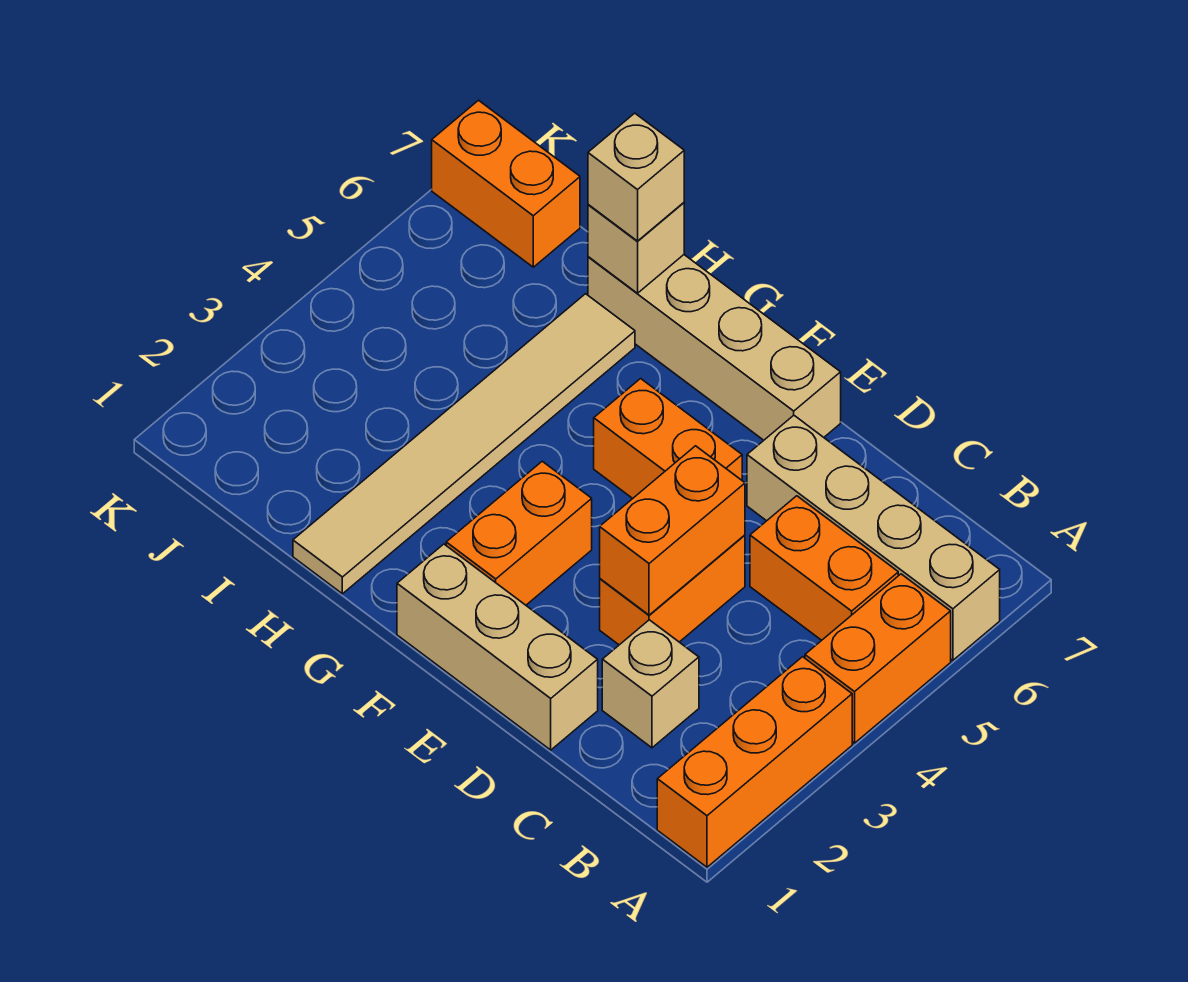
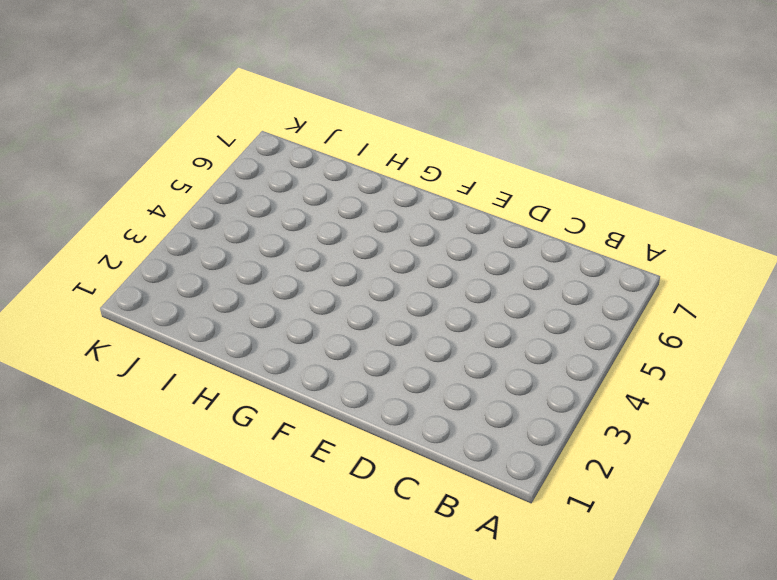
none -> orange brick A1:A3 level 1
none -> orange brick A4:A5 level 1
none -> tan brick A6:D6 level 1

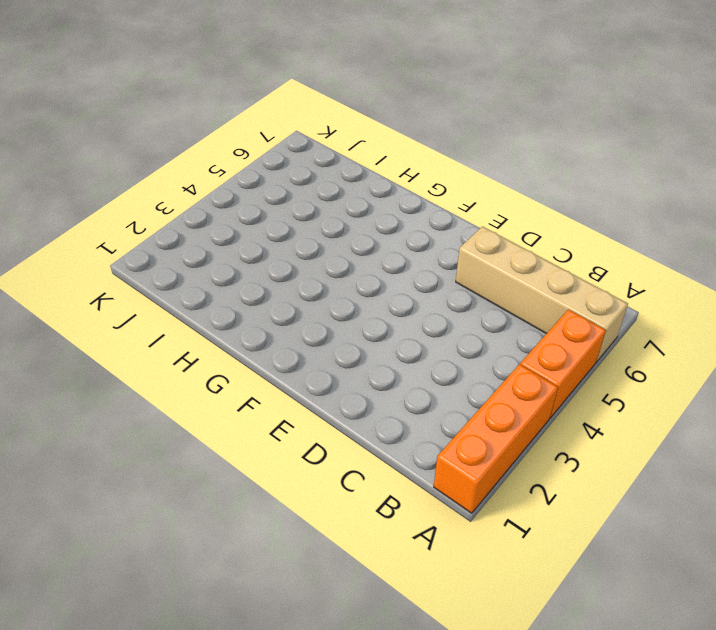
none -> orange brick B5:C5 level 1
none -> tan brick C2 level 1
none -> tan brick D1:F1 level 1

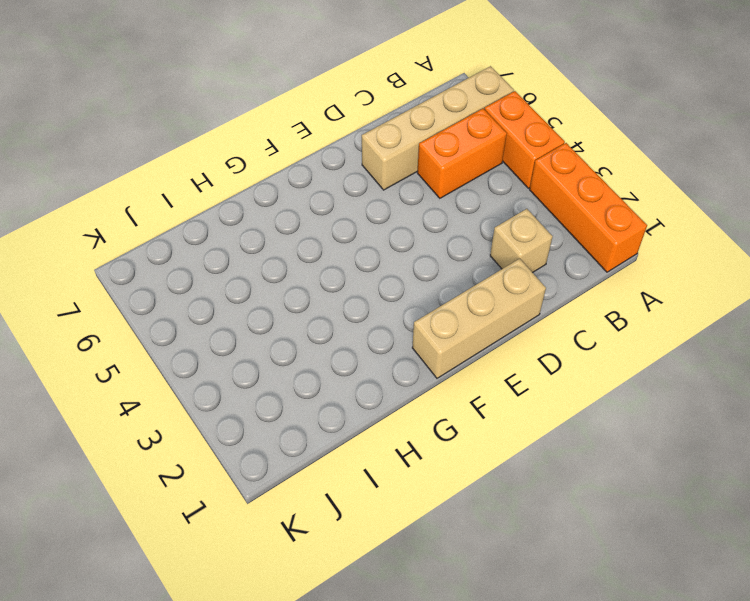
none -> orange brick D3:D4 level 1
none -> orange brick E5:F5 level 1
none -> tan brick E7:H7 level 1

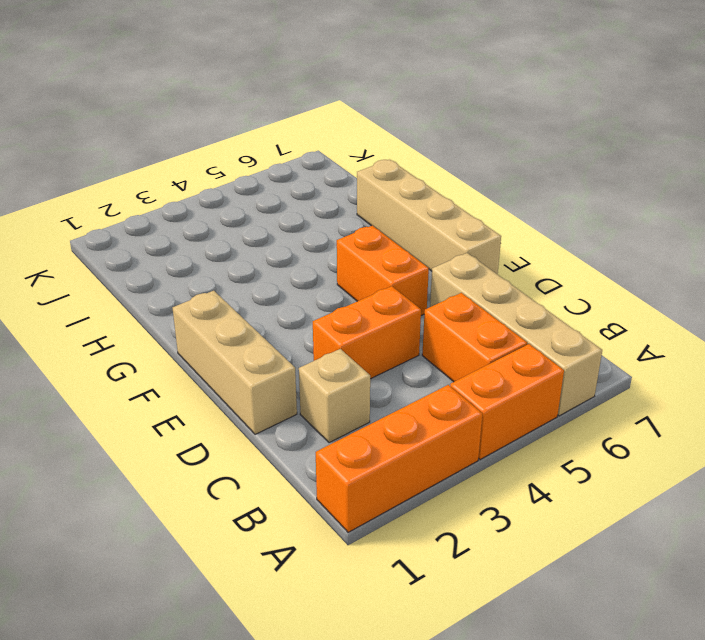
none -> orange brick F2:F3 level 1
none -> tan tile H1:H6 level 1
none -> orange brick J7:K7 level 1

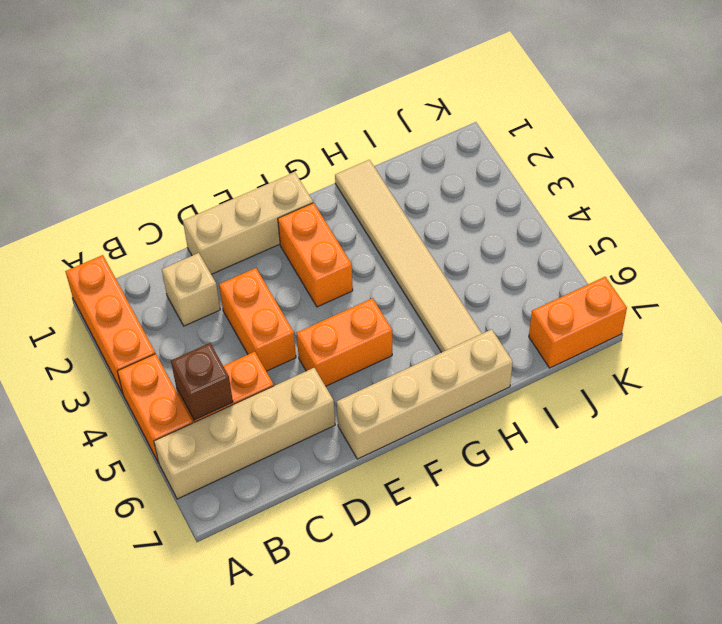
brown brick B5 level 2 -> none
none -> orange brick D3:D4 level 2
none -> tan brick H7 level 2
none -> tan brick H7 level 3

